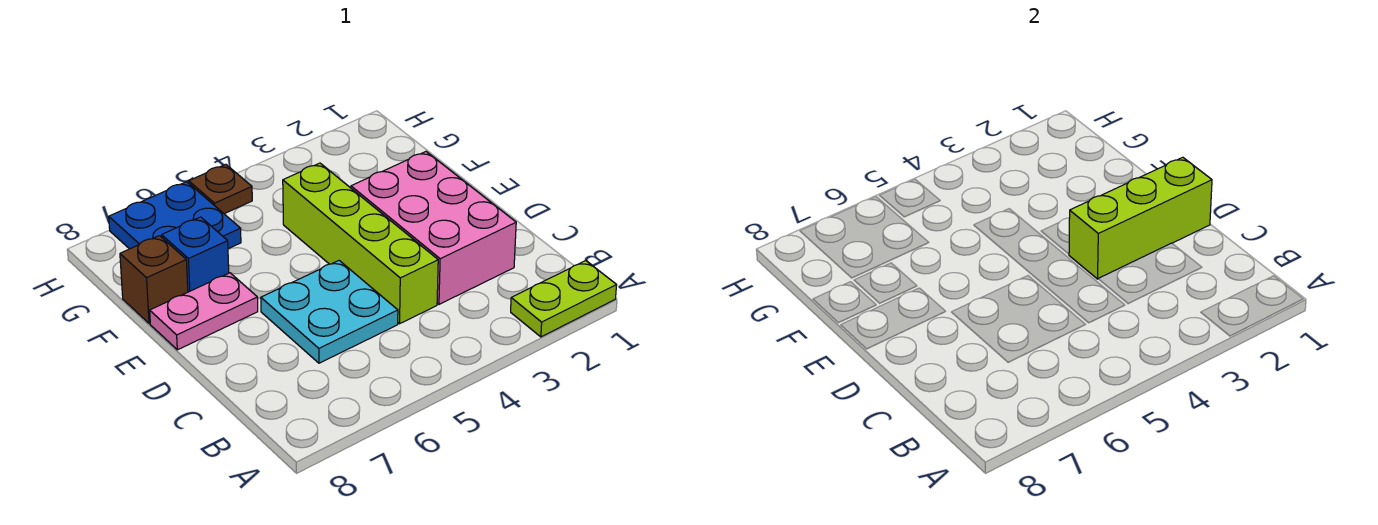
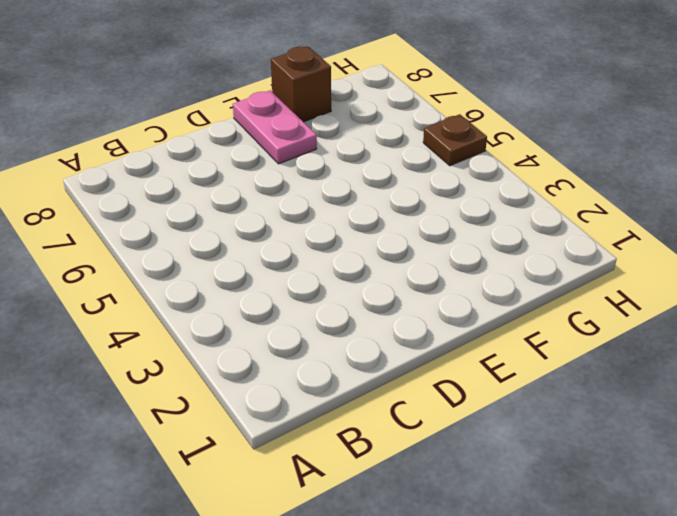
none -> lime plate A1:A2 level 1
none -> pink brick C2:E3 level 1

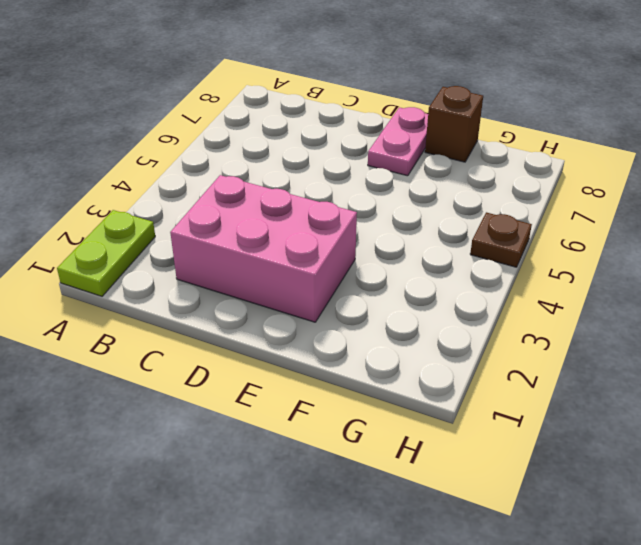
none -> lime brick C4:F4 level 1
none -> cyan plate C5:D6 level 1

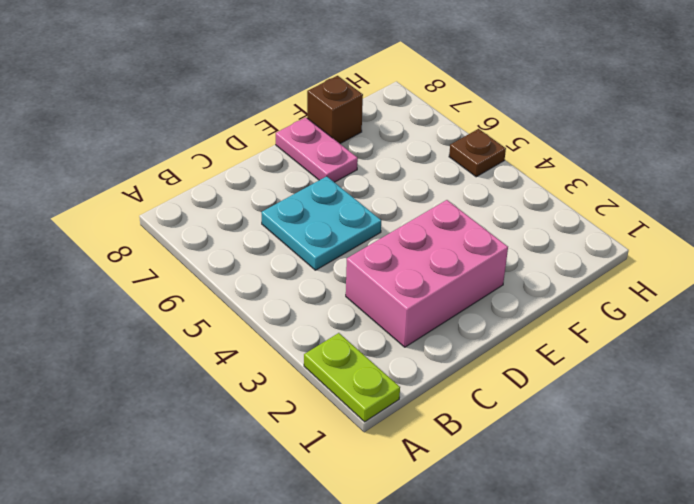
none -> lime brick C4:F4 level 1
none -> blue brick F7 level 1

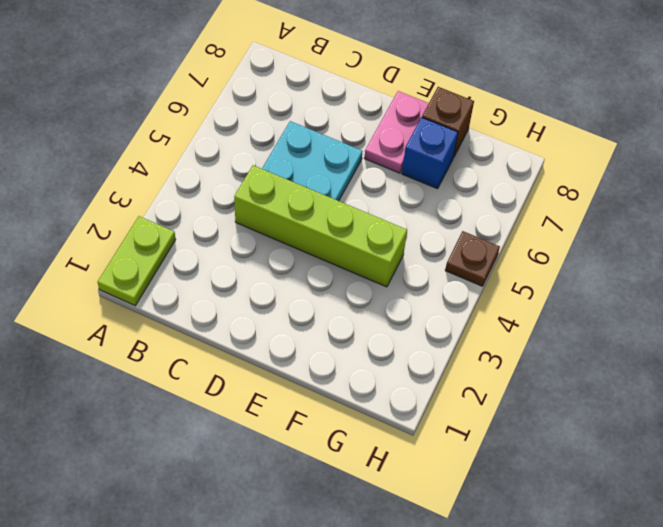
none -> pink brick C2:E3 level 1
none -> blue plate G6:H7 level 1

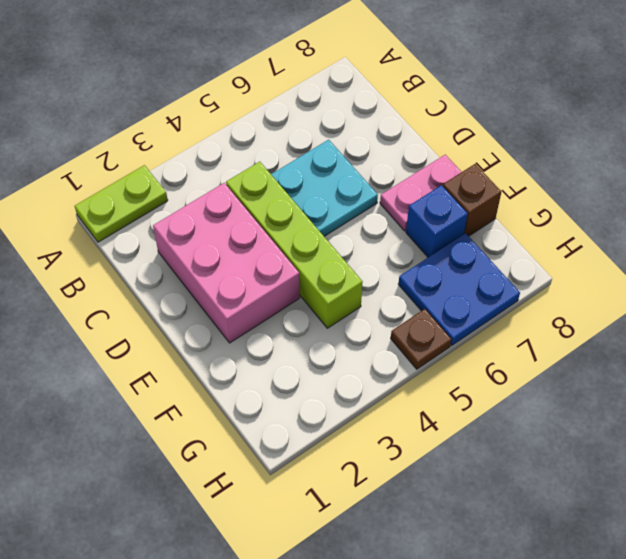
none -> lime brick D1:D3 level 2

